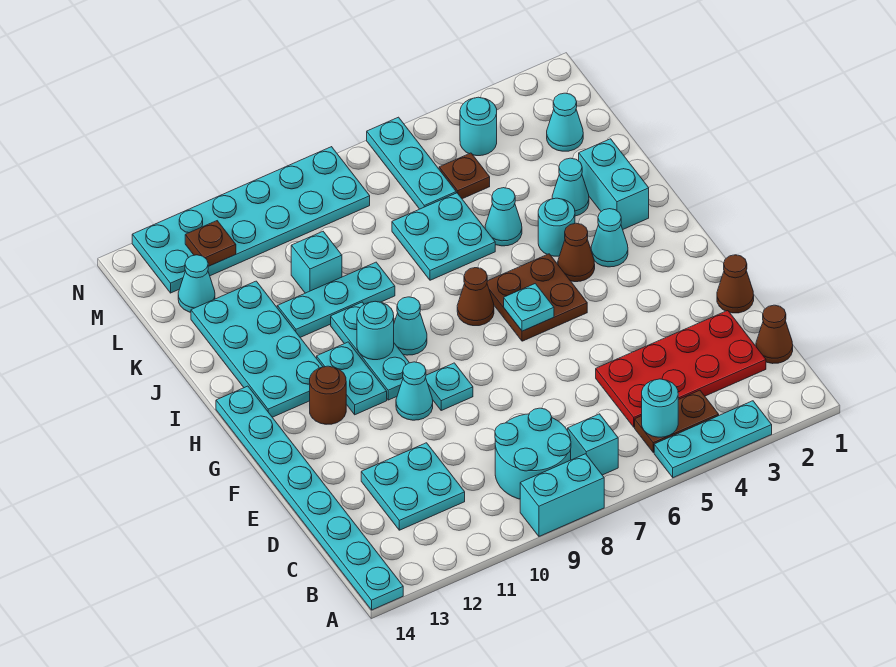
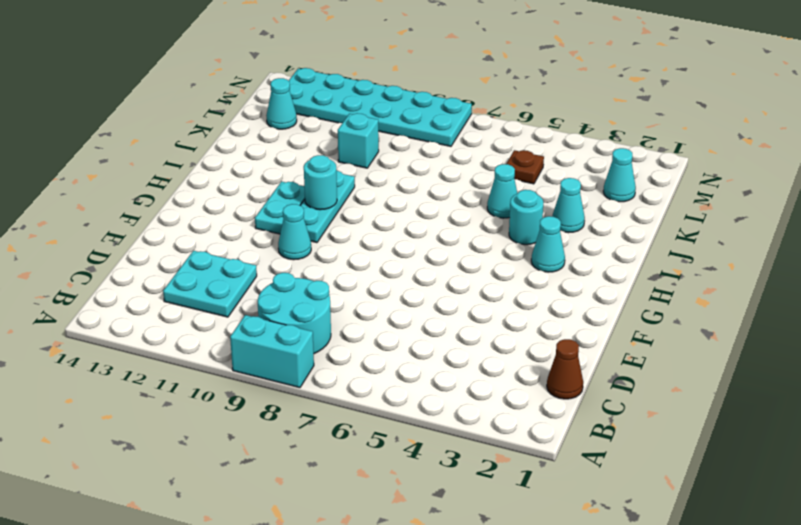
none -> cyan plate A3:A5 level 1
none -> cyan plate A14:H14 level 1
none -> brown plate B4:B5 level 1
none -> cyan brick B7 level 1

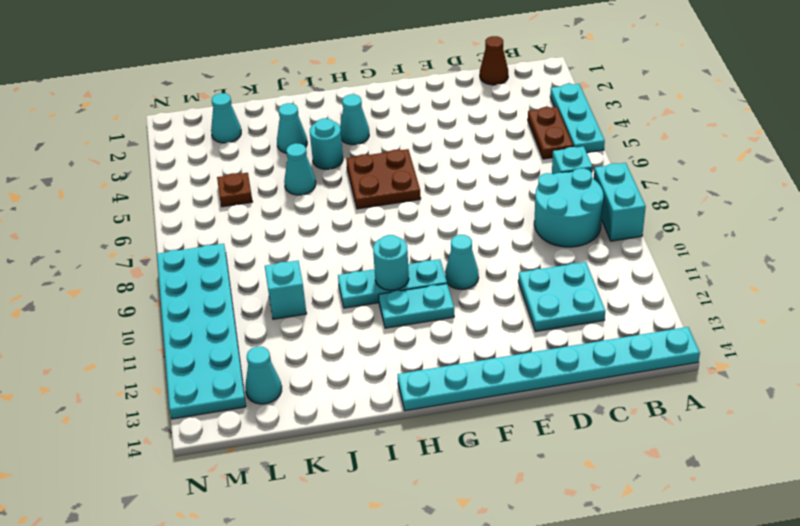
none -> red plate C2:D5 level 1
none -> brown cone E1 level 1
none -> cyan plate F9 level 1
none -> brown round brick G12 level 1

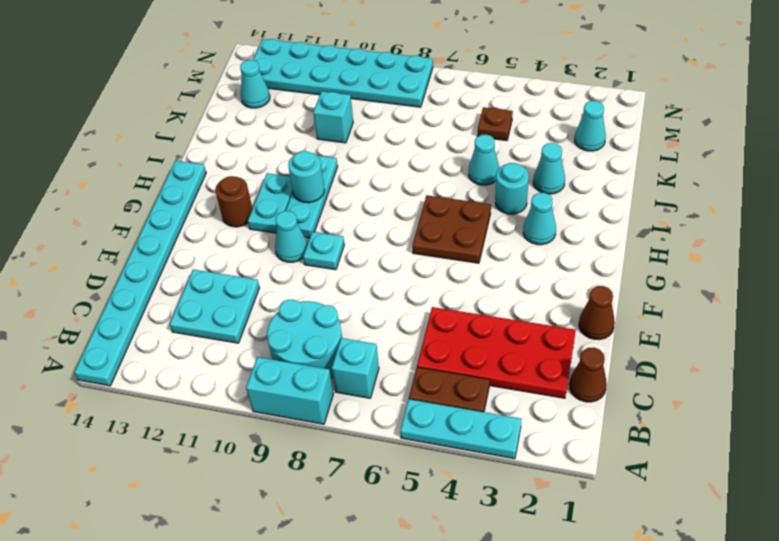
none -> brown cone H4 level 1
none -> brown cone H7 level 1
none -> cyan cone H9 level 1
none -> cyan plate H12:K13 level 1

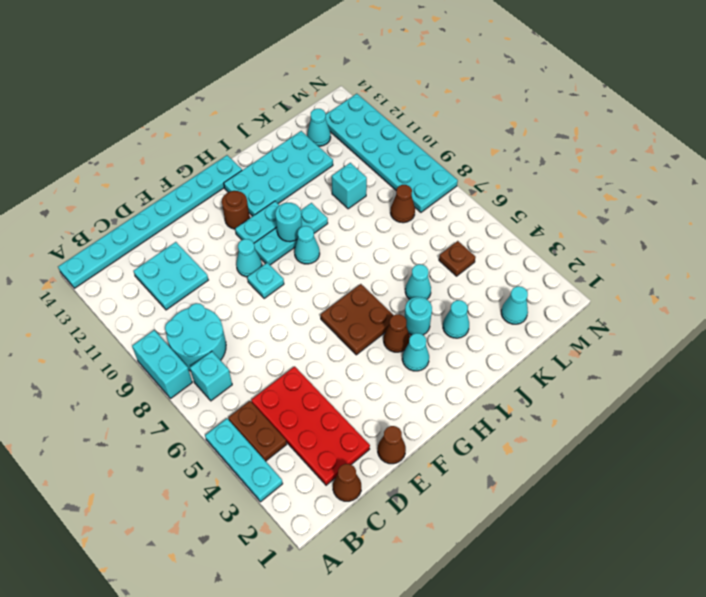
brown cone L8 level 1 -> brown cone H7 level 1
none -> cyan brick I2:J2 level 1
none -> cyan plate J6:K7 level 1
none -> cyan plate J9:J11 level 1
none -> cyan plate L6:N6 level 1

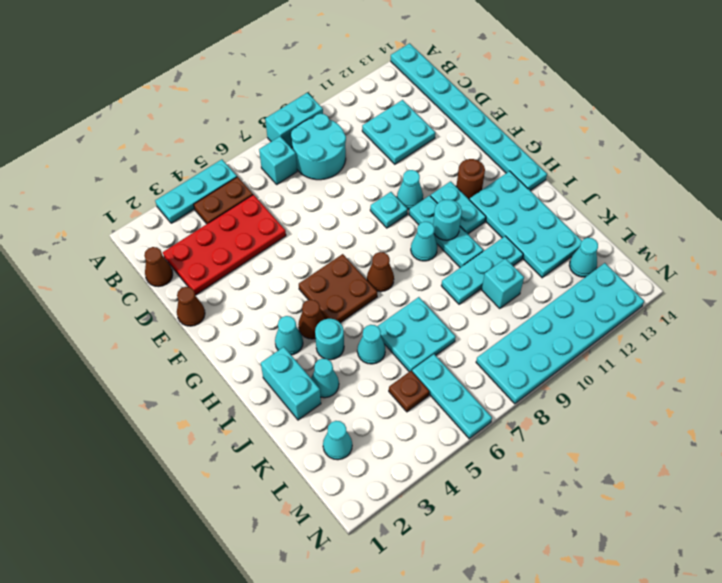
none -> cyan round brick M4 level 1
none -> cyan round brick B5 level 2
none -> cyan plate G6 level 2
none -> brown plate M12 level 2

